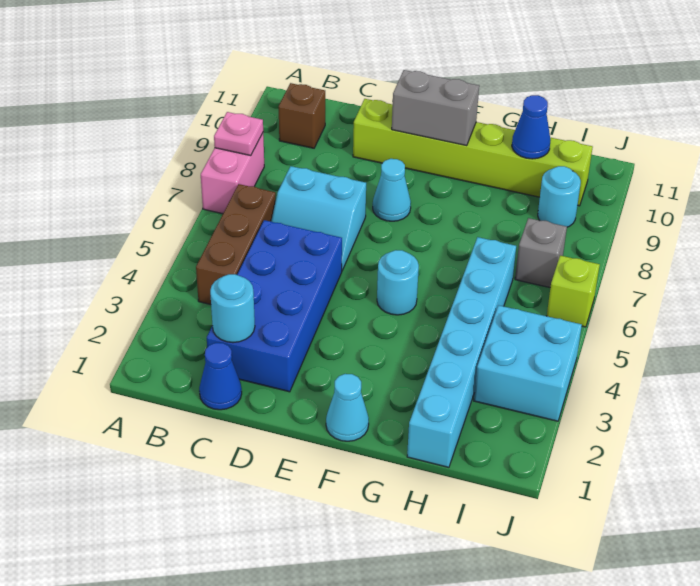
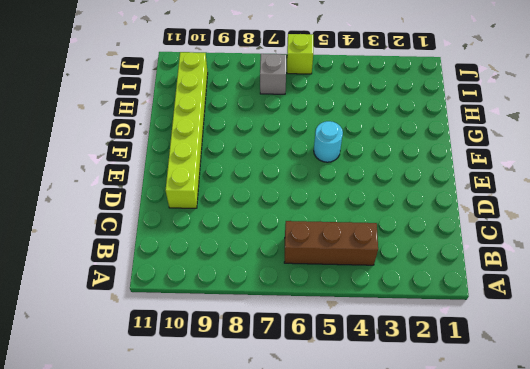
none -> pink brick A7:A8 level 1
none -> brown brick B10 level 1
none -> blue cone C1 level 1

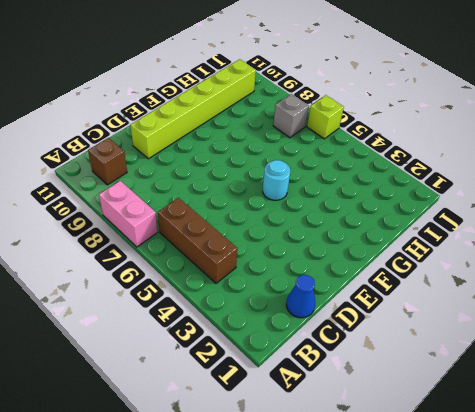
none -> blue brick C2:D5 level 1
none -> cyan slope C6:D7 level 1 top 7
none -> cyan cone E8 level 1

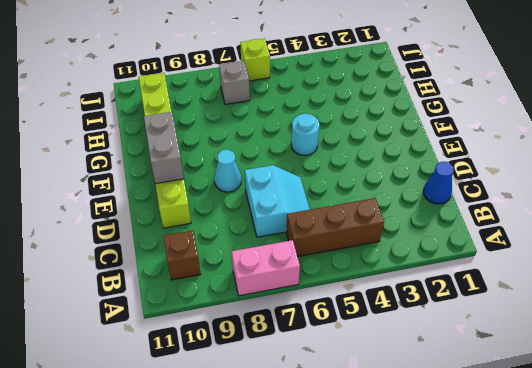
none -> blue brick C2:D5 level 1
none -> cyan cone F1 level 1
none -> cyan brick H1:H6 level 1

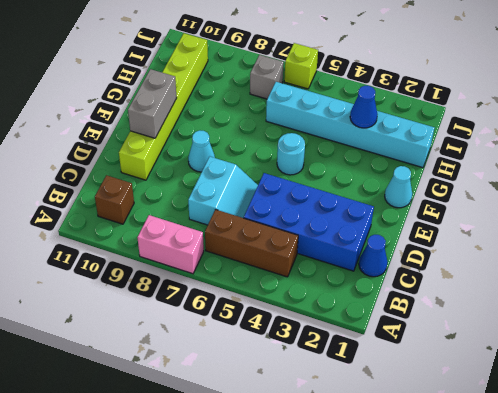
blue cone H3 level 2 -> blue cone H10 level 2
none -> cyan brick I3:J4 level 1
none -> cyan round brick I9 level 1
none -> pink plate A8 level 2

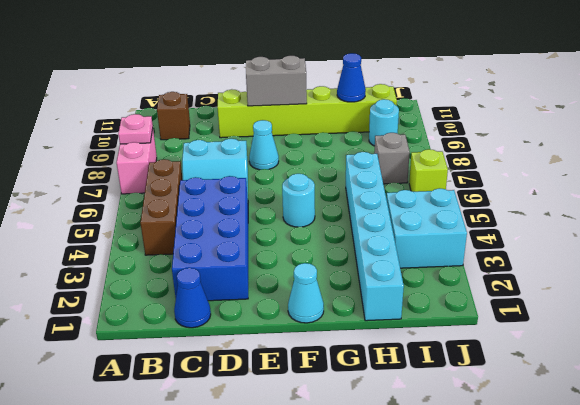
none -> cyan round brick C2 level 2

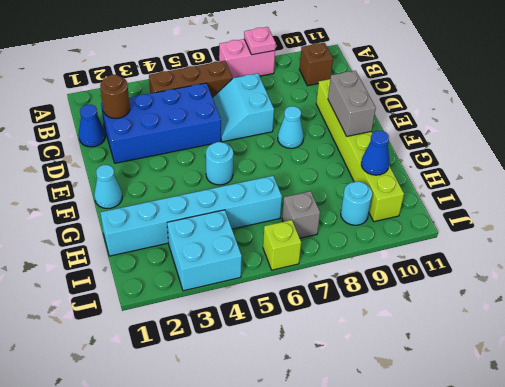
brown round brick C2 level 2 -> cyan round brick C2 level 2

